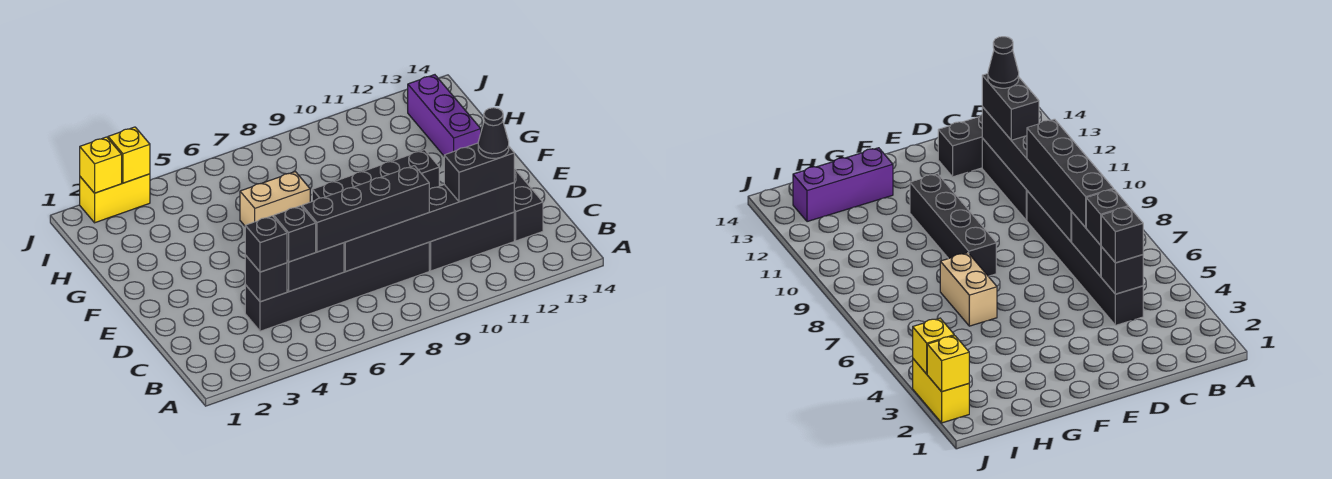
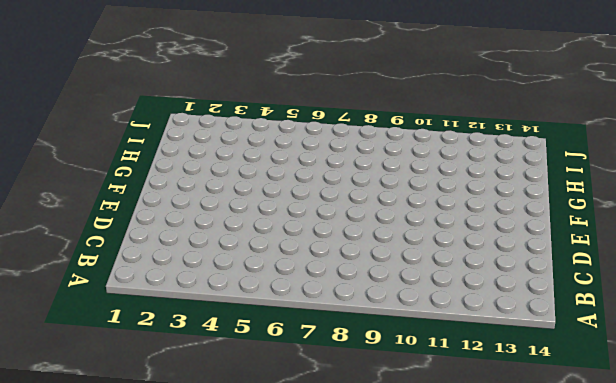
none -> black brick C4:C9 level 1
none -> black brick C10:C12 level 1
none -> black brick C13:D13 level 1

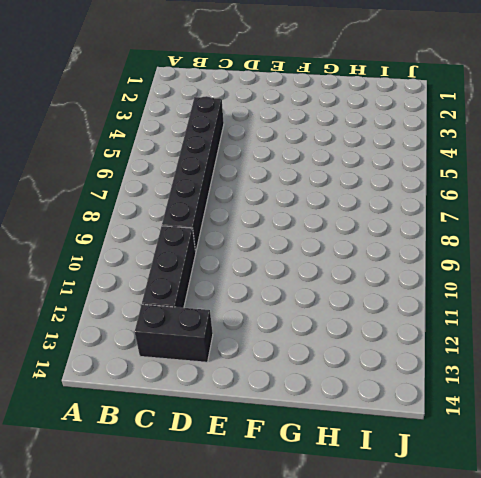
none -> black brick F8:F11 level 1
none -> tan brick G6:G7 level 1
none -> purple brick G13:I13 level 1

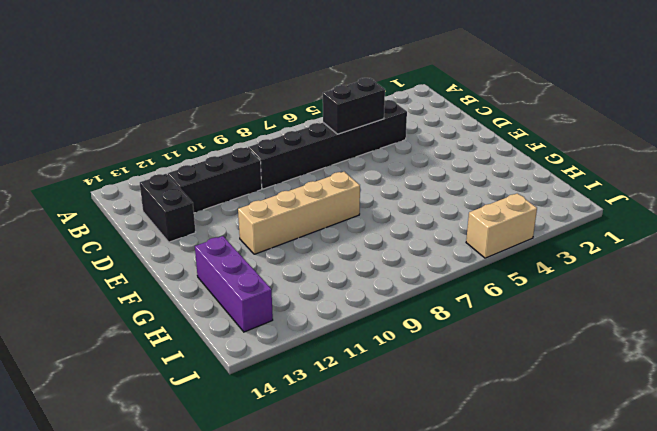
tan brick F8:F11 level 1 -> black brick F8:F11 level 1
tan brick J4:J5 level 1 -> tan brick G6:G7 level 1
none -> yellow brick J2:J3 level 1
none -> black brick C4 level 2
none -> black brick C7:C12 level 2

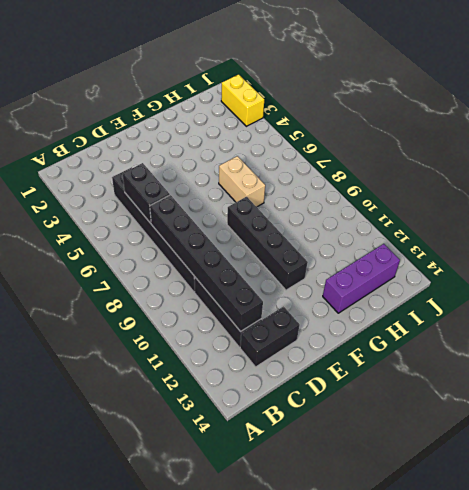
none -> black brick C4 level 2
none -> yellow brick J2 level 2
none -> yellow brick J3 level 2

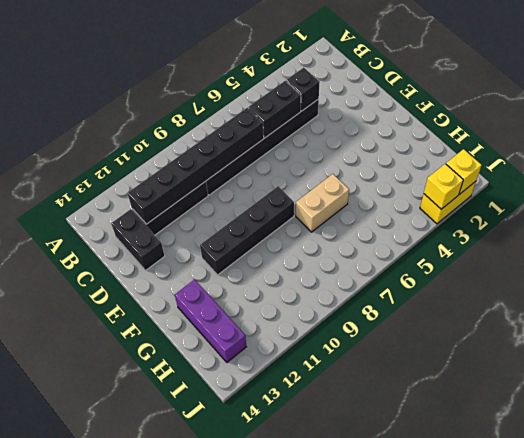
none -> black brick C4 level 3
none -> black brick C5 level 3
none -> black brick C6:C9 level 3

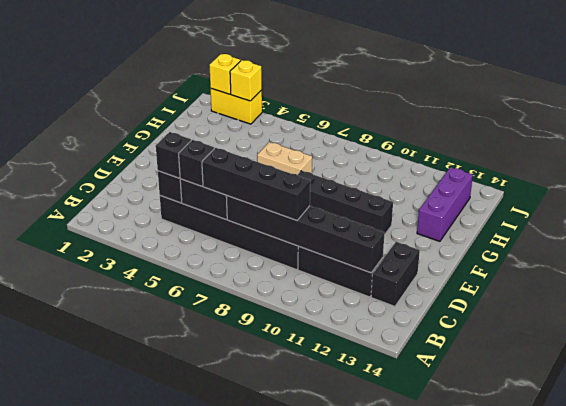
none -> black brick C11:C12 level 3
none -> black cone C12 level 4

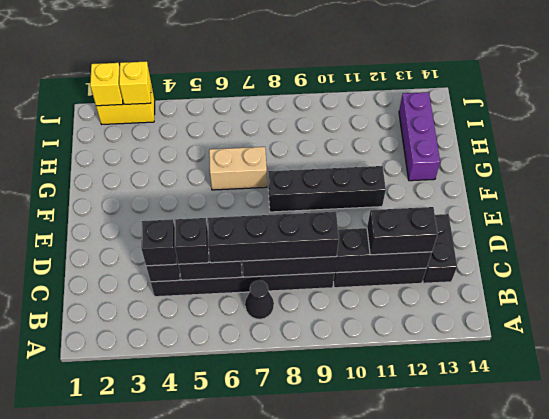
black cone B7 level 1 -> black cone C12 level 4

